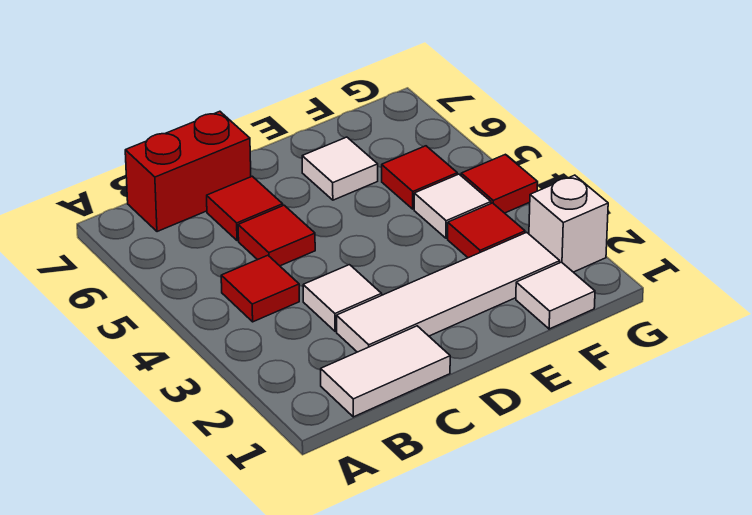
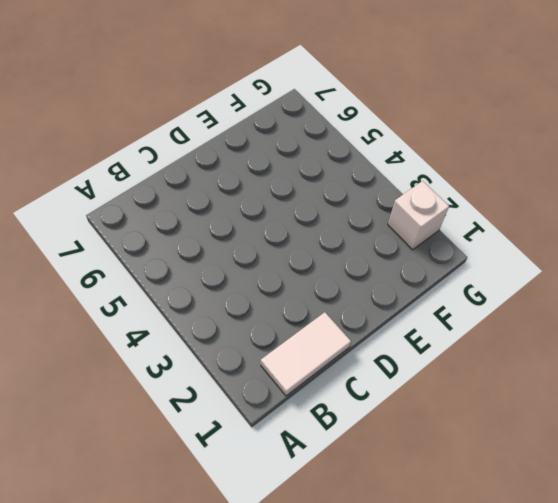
none -> red tile B4 level 1
none -> red brick B7:C7 level 1
none -> white tile C2:F2 level 1

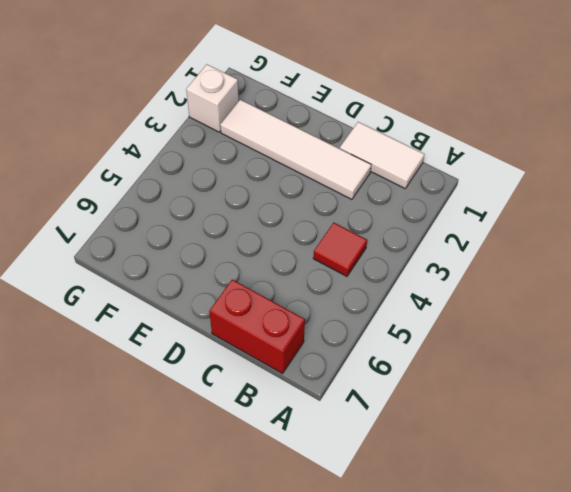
none -> white tile C3 level 1
none -> red tile C5 level 1
none -> red tile C6 level 1

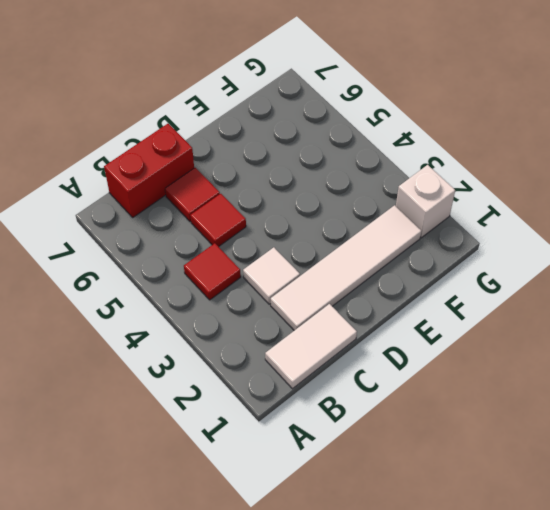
none -> white tile E6 level 1
none -> white tile F1 level 1
none -> red tile F3 level 1

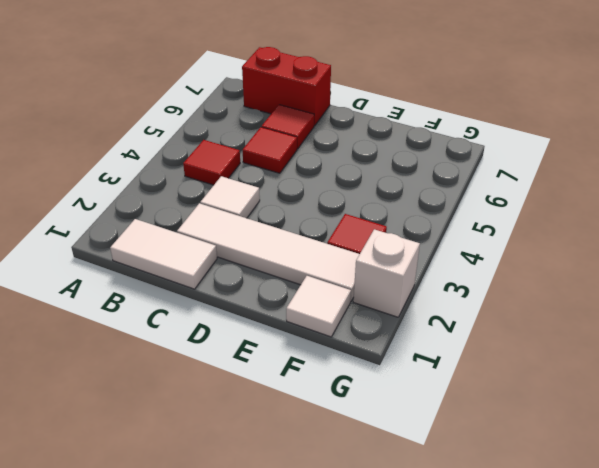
none -> white tile E6 level 1
none -> white tile F4 level 1
none -> red tile F5 level 1

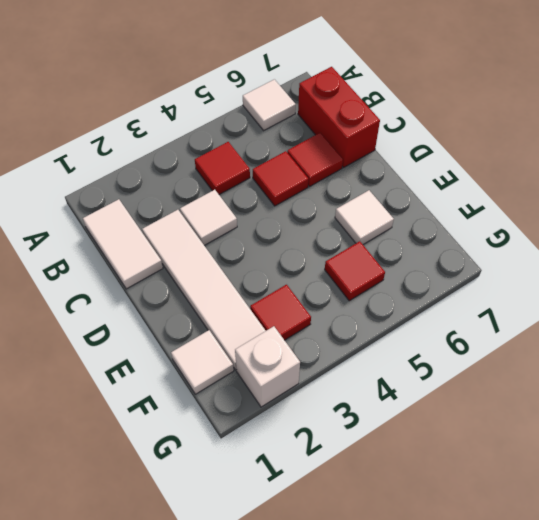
white tile A6 level 1 -> white tile F4 level 1
none -> red tile G4 level 1

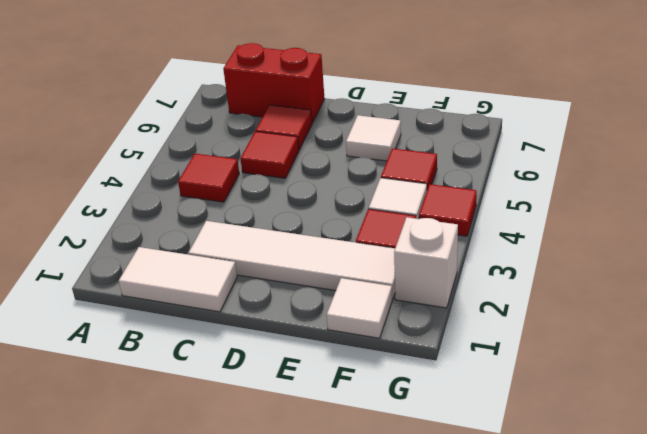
none -> white tile C3 level 1

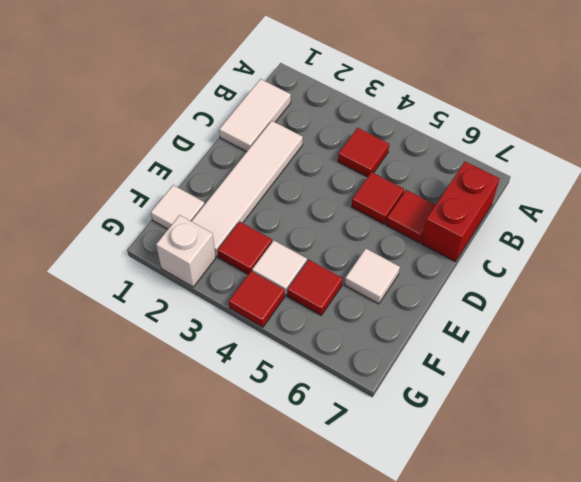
none -> white tile C3 level 1

